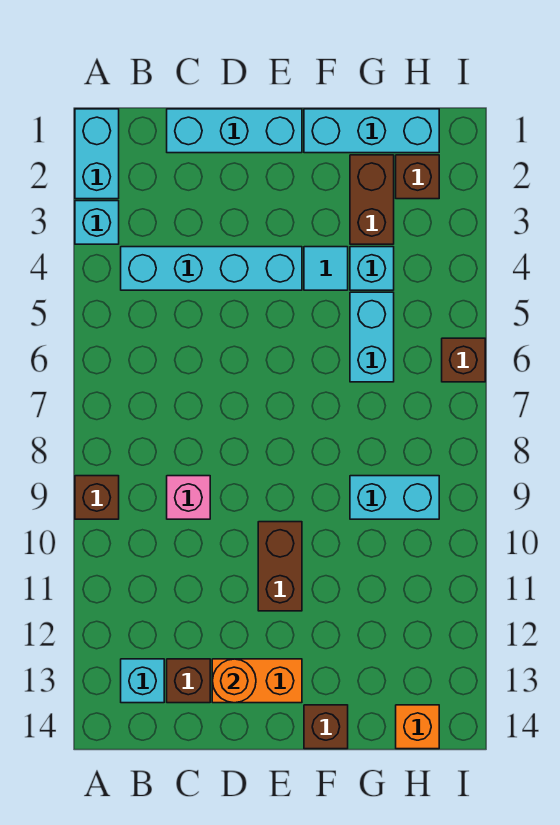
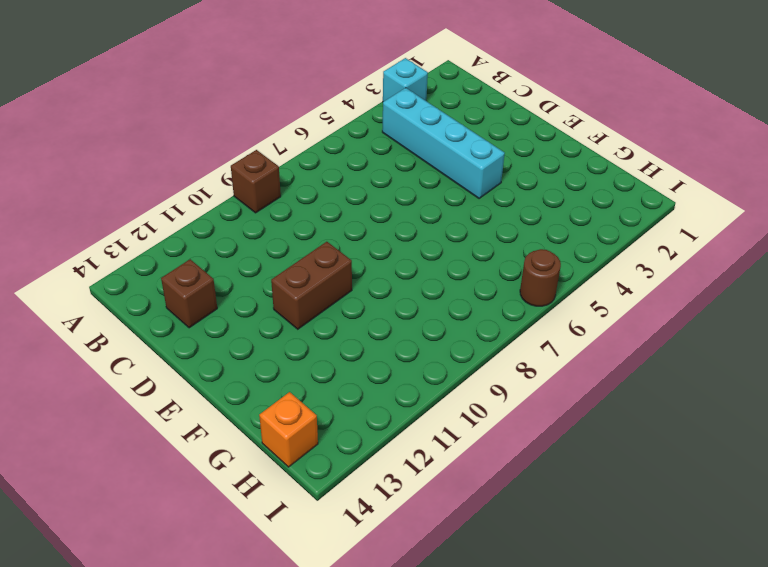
brown round brick I6 level 1 -> brown brick I6 level 1
none -> cyan brick A1:A2 level 1
none -> cyan brick B13 level 1
none -> cyan brick C1:E1 level 1

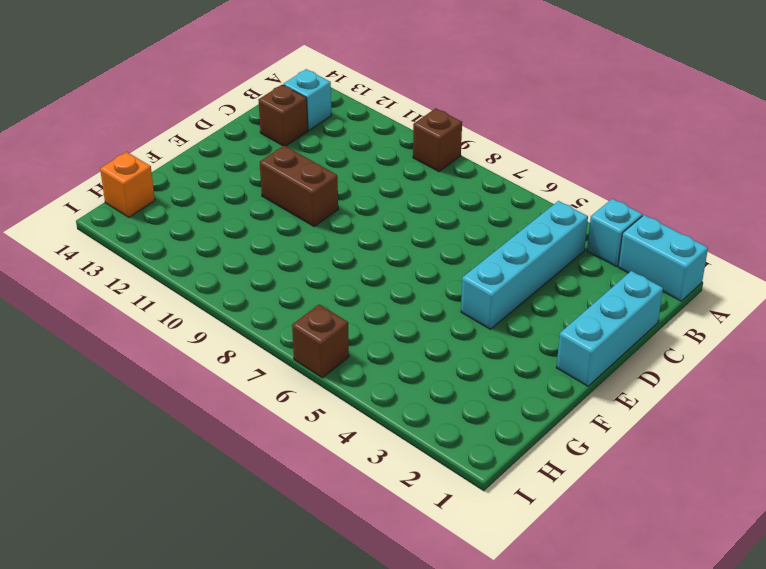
none -> pink brick C9 level 1
none -> orange brick D13:E13 level 1
none -> cyan brick F1:H1 level 1

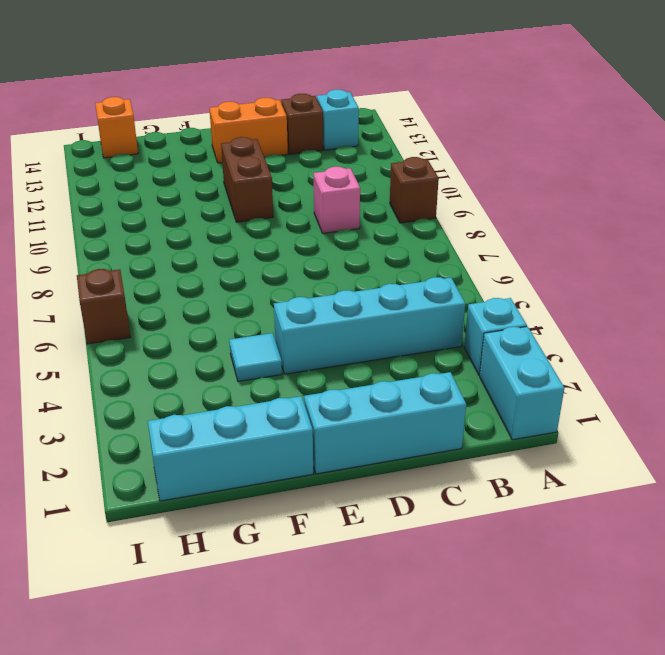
none -> brown brick F14 level 1
none -> brown brick G2:G3 level 1
none -> cyan brick G4 level 1

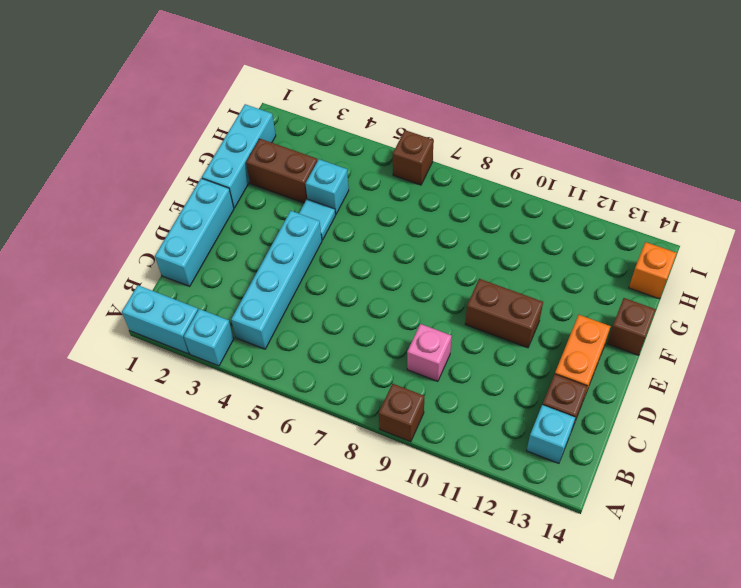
none -> cyan brick G5:G6 level 1
none -> cyan brick G9:H9 level 1
none -> brown brick H2 level 1

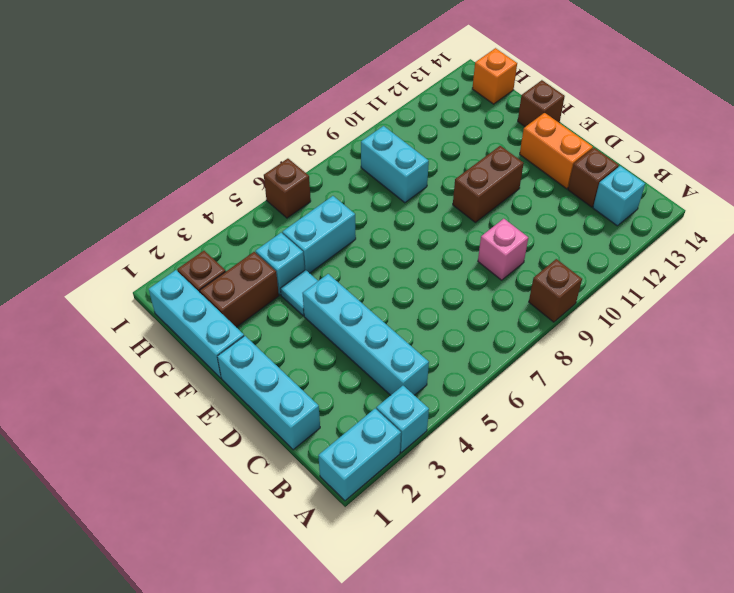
none -> orange round brick D13 level 2

